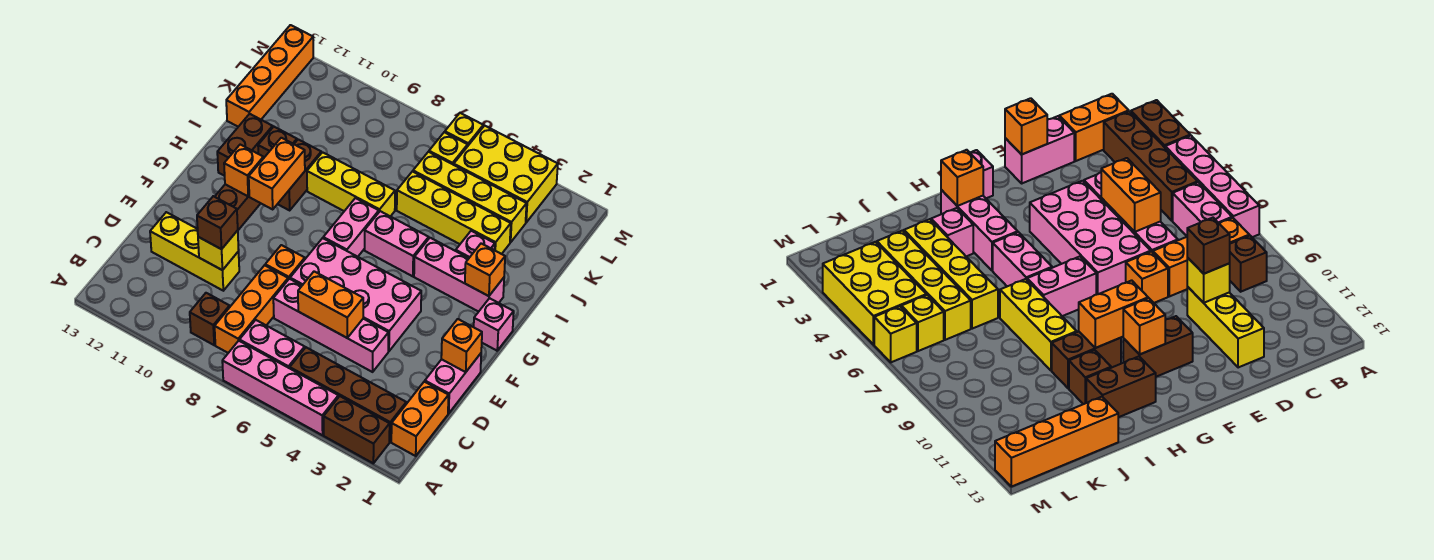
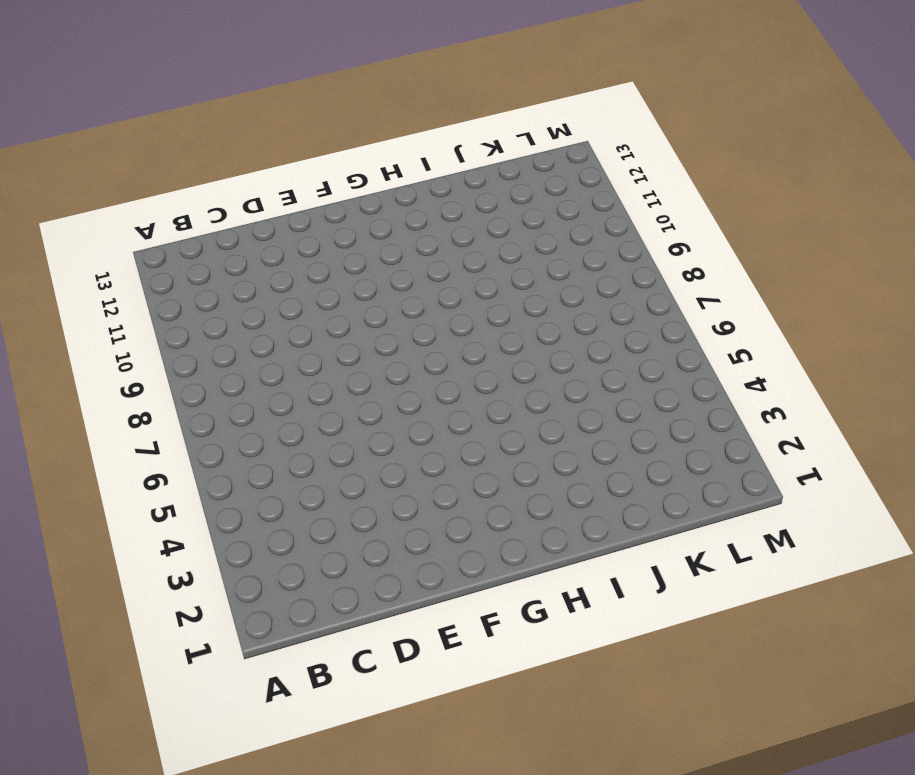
none -> brown brick A2:A3 level 1
none -> pink brick A4:A7 level 1
none -> orange brick B1:C1 level 1
none -> brown brick B2:B5 level 1

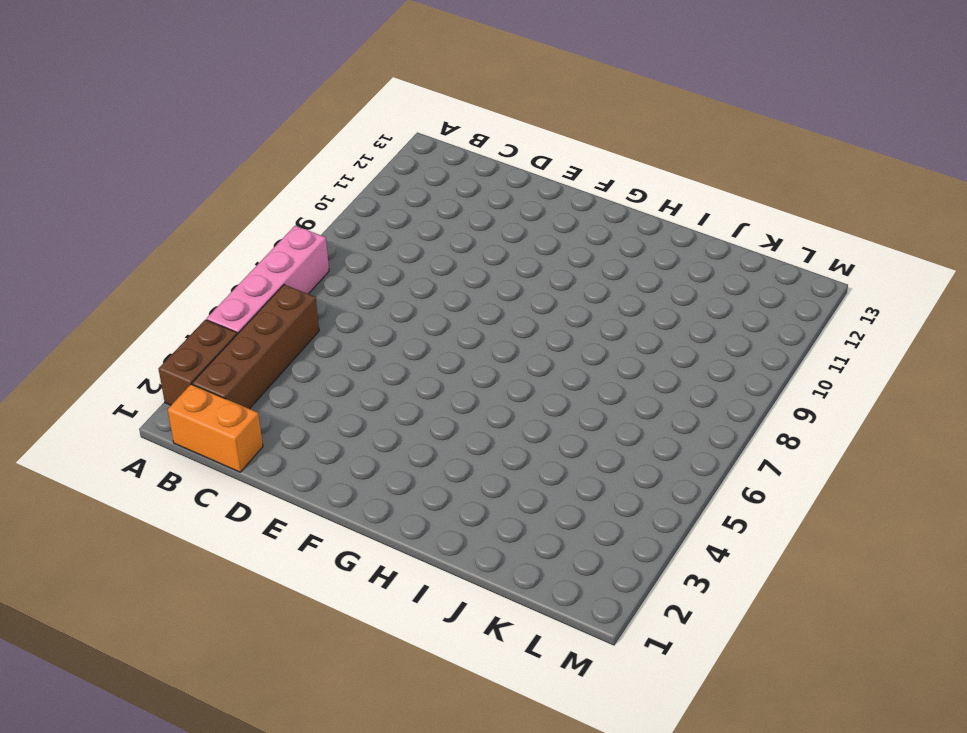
none -> pink brick B6:B7 level 1
none -> orange brick B8:D8 level 1
none -> brown brick B9 level 1
none -> pink brick D1:E1 level 1

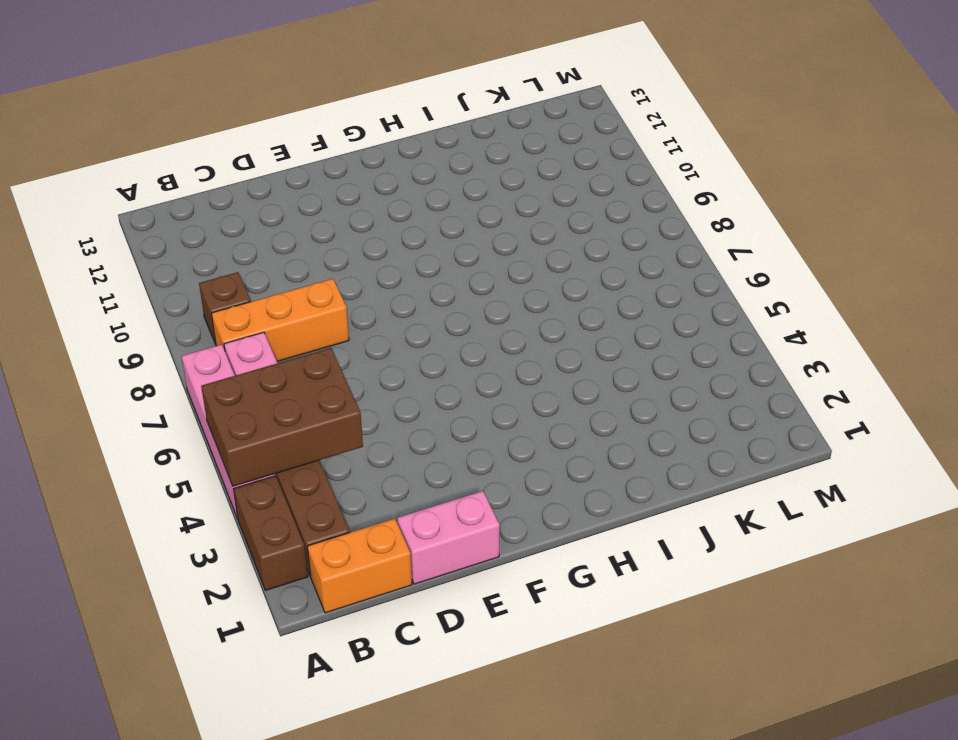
brown brick A4:C5 level 2 -> none
none -> pink brick D4:D7 level 1
none -> yellow brick D10:D12 level 1
none -> pink brick E4:F7 level 1
none -> orange brick E8 level 1

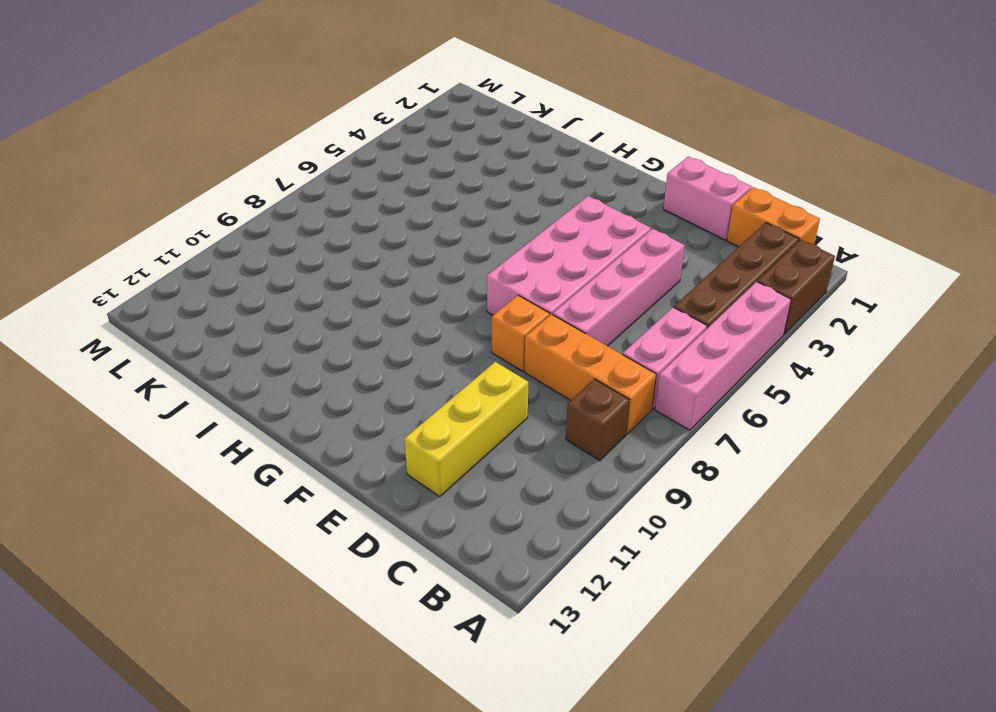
none -> brown brick F11:G11 level 1
none -> pink brick G1 level 1
none -> pink brick G7:H7 level 1
none -> pink brick H2:H4 level 1

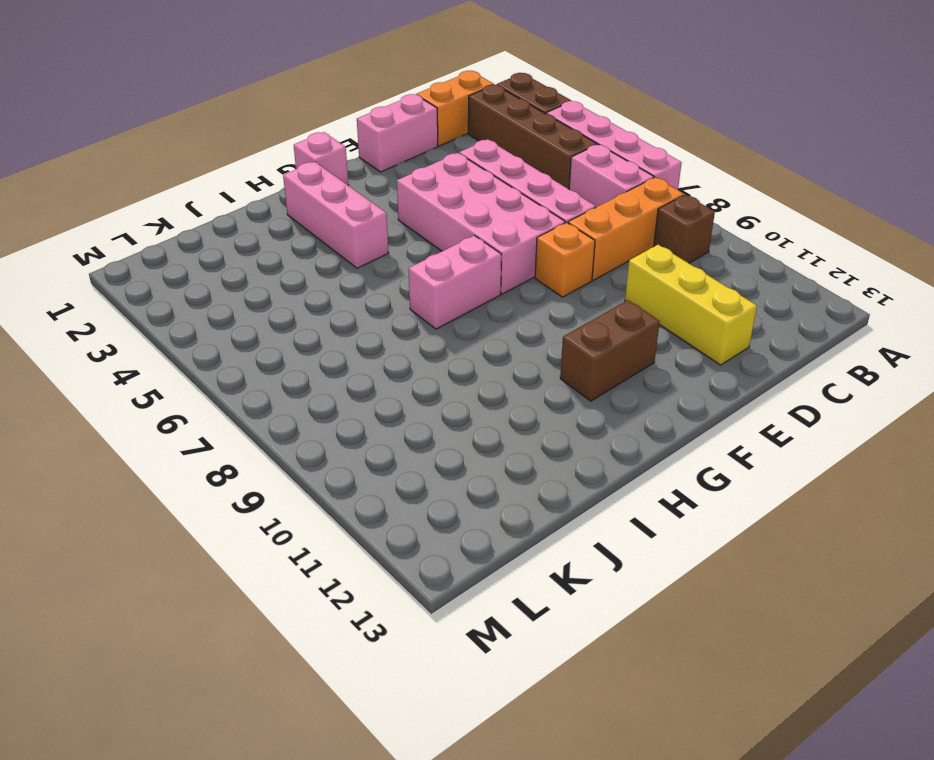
none -> pink brick H5:H6 level 1
none -> brown brick H10:I10 level 1
none -> brown brick H12:I12 level 1
none -> pink brick I3 level 1

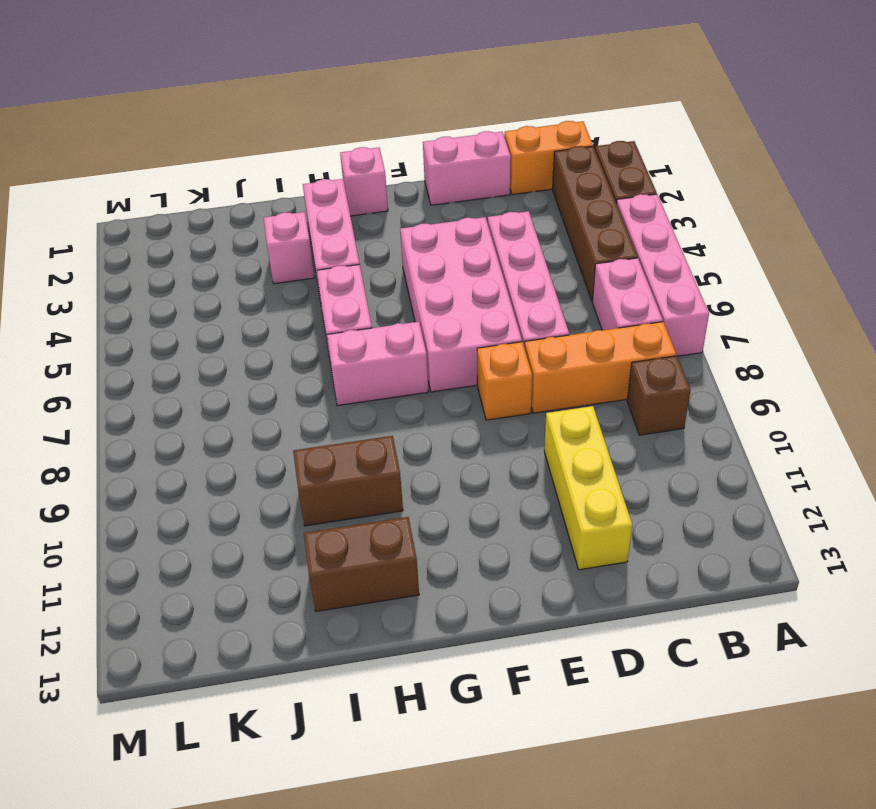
none -> brown brick F11:G11 level 1
none -> yellow brick I7:I9 level 1
none -> brown brick I11 level 1
none -> yellow brick J3:J6 level 1

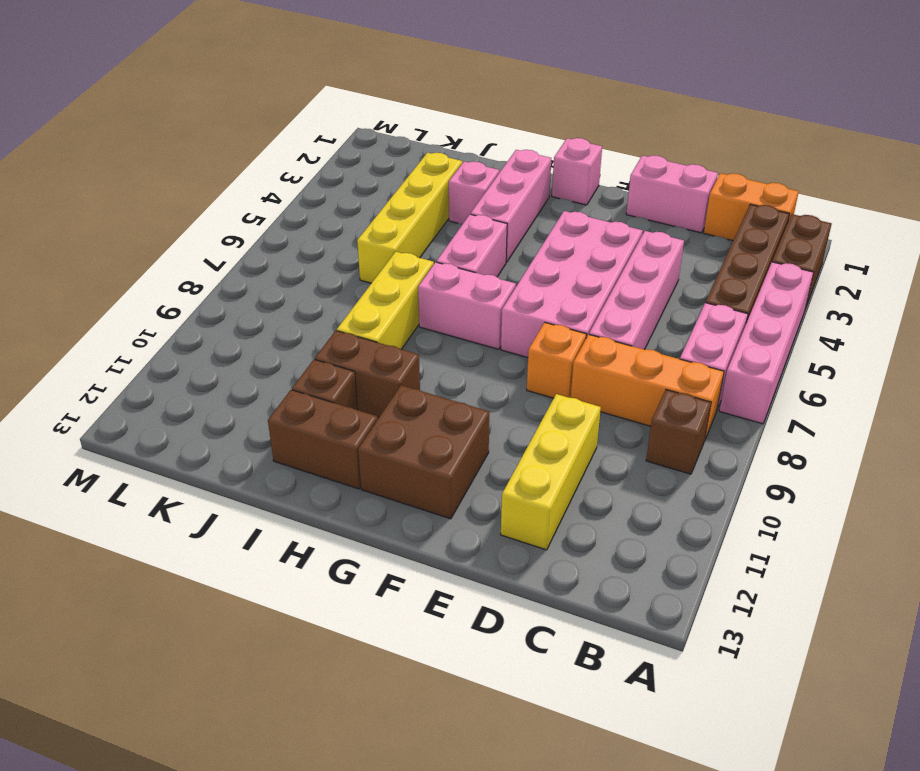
brown brick F11:G12 level 1 -> brown brick F11:G11 level 1
none -> orange brick J13:M13 level 1
none -> yellow brick K3:K6 level 1
none -> yellow brick L3:M5 level 1
none -> yellow brick L6 level 1

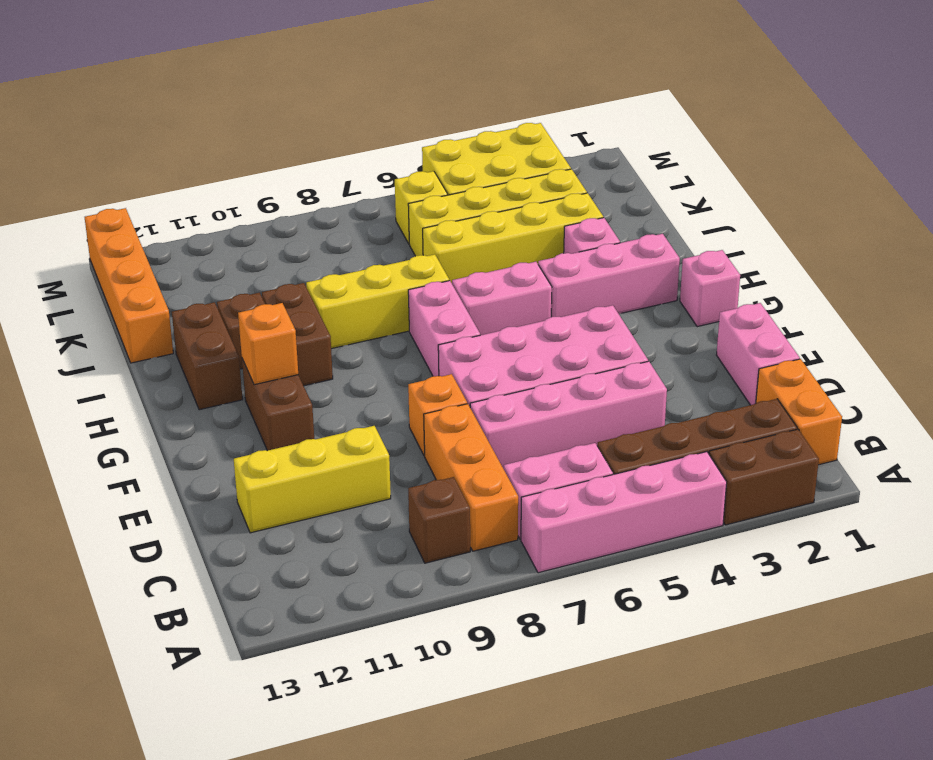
none -> yellow brick M6 level 1
none -> orange brick D5:D6 level 2
none -> yellow brick D10 level 2
none -> orange brick E1 level 2

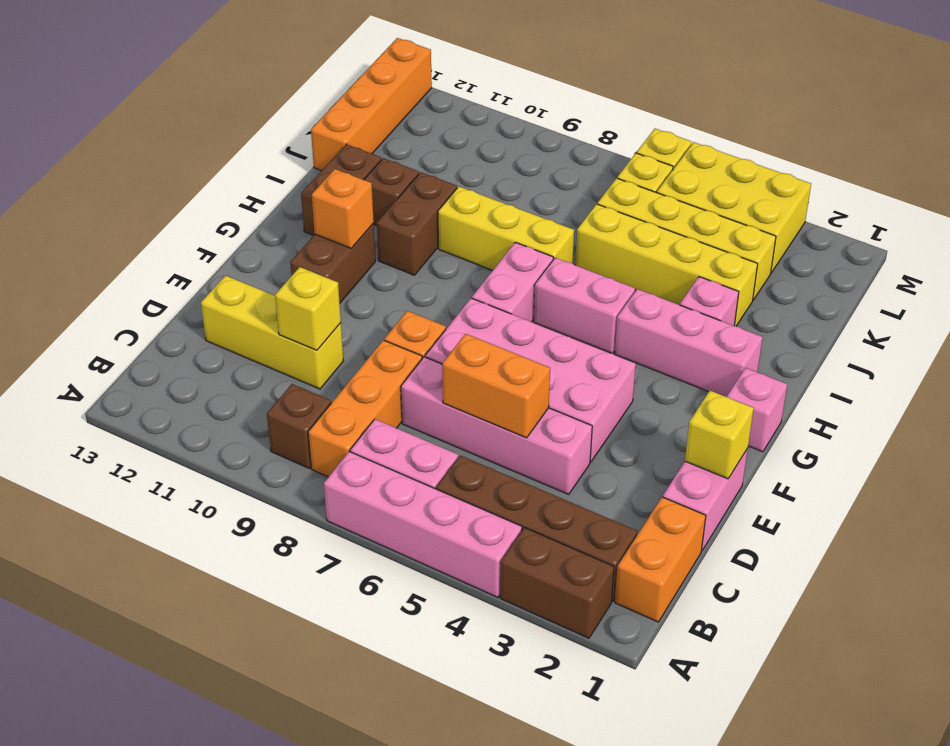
yellow brick E1 level 2 -> orange brick E1 level 2
none -> orange brick G10:H10 level 2
none -> orange brick H2 level 2
none -> brown brick D10 level 3

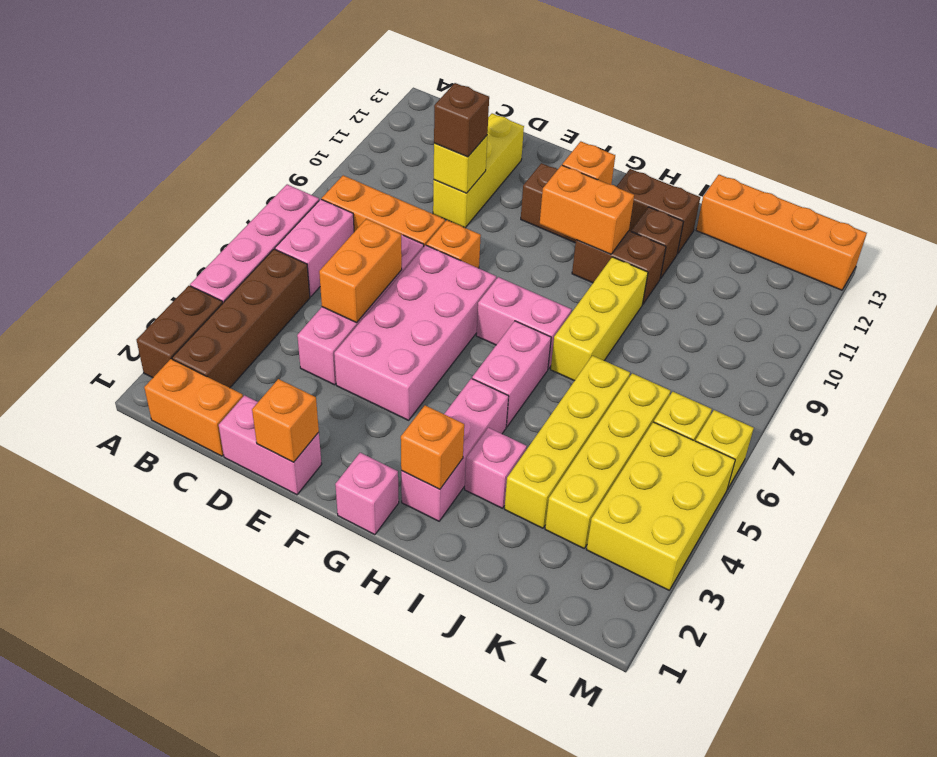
none -> brown brick B9 level 1

